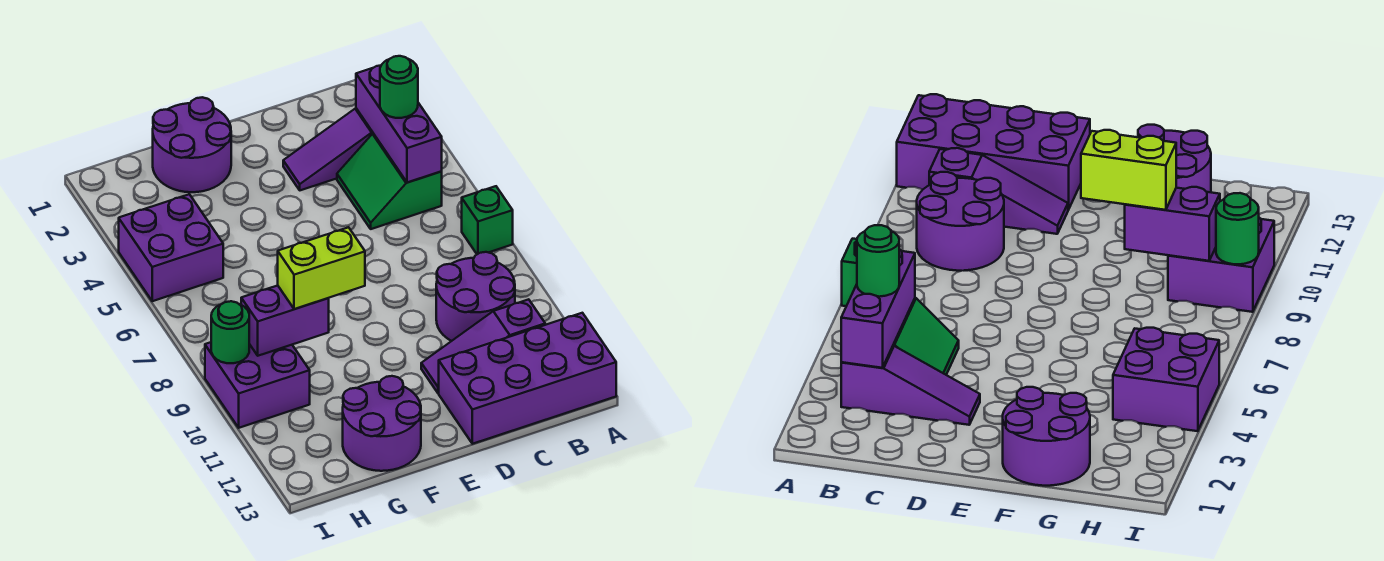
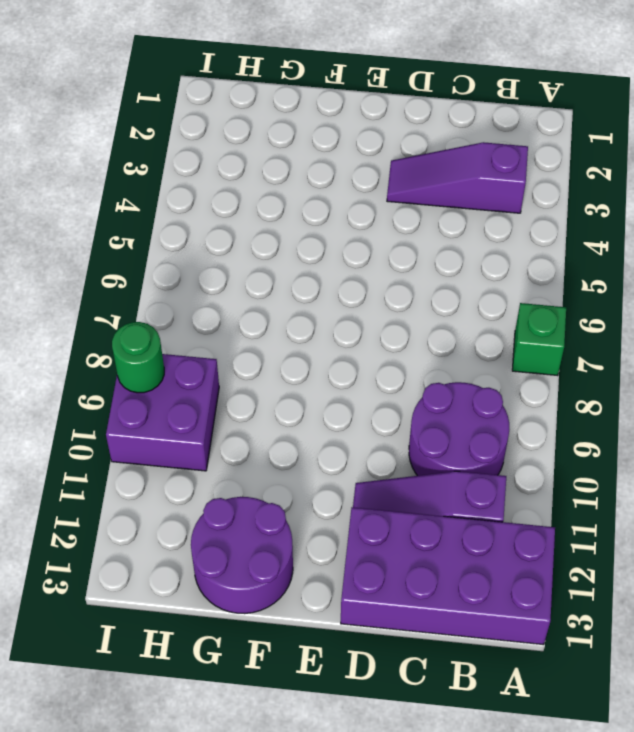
none -> green slope B4:C5 level 1 top B
none -> purple round brick F1:G2 level 1
none -> purple brick H4:I5 level 1

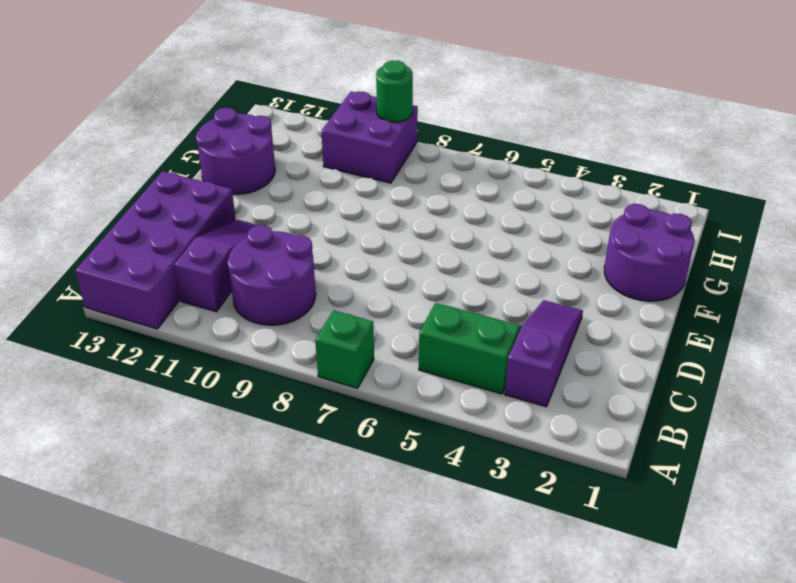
none -> purple brick H4:I5 level 1
none -> purple brick B3:B5 level 2
none -> purple brick G9:H9 level 2

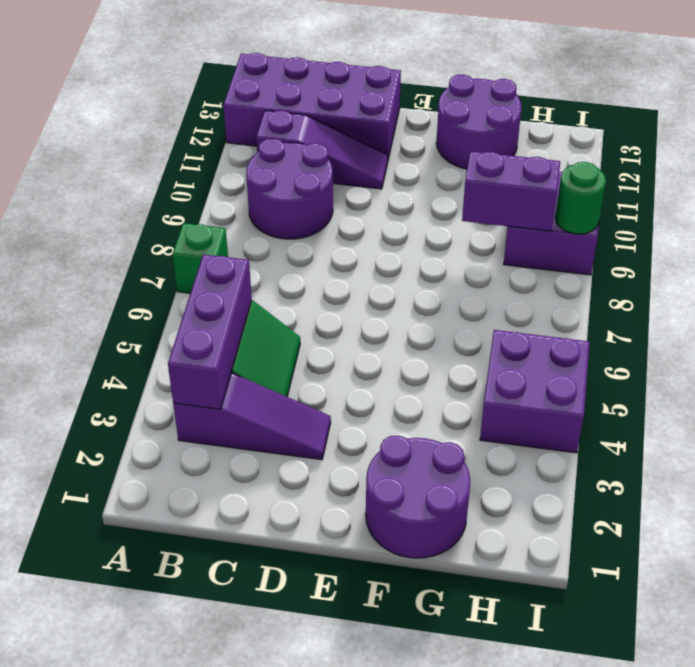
none -> green round brick B4 level 3
none -> lime brick F9:G9 level 3

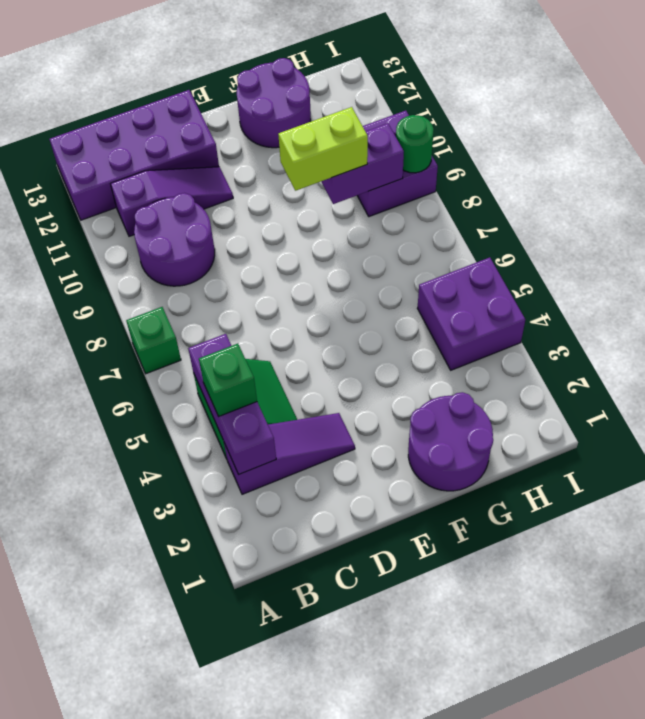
green brick B4 level 3 -> green round brick B4 level 3

